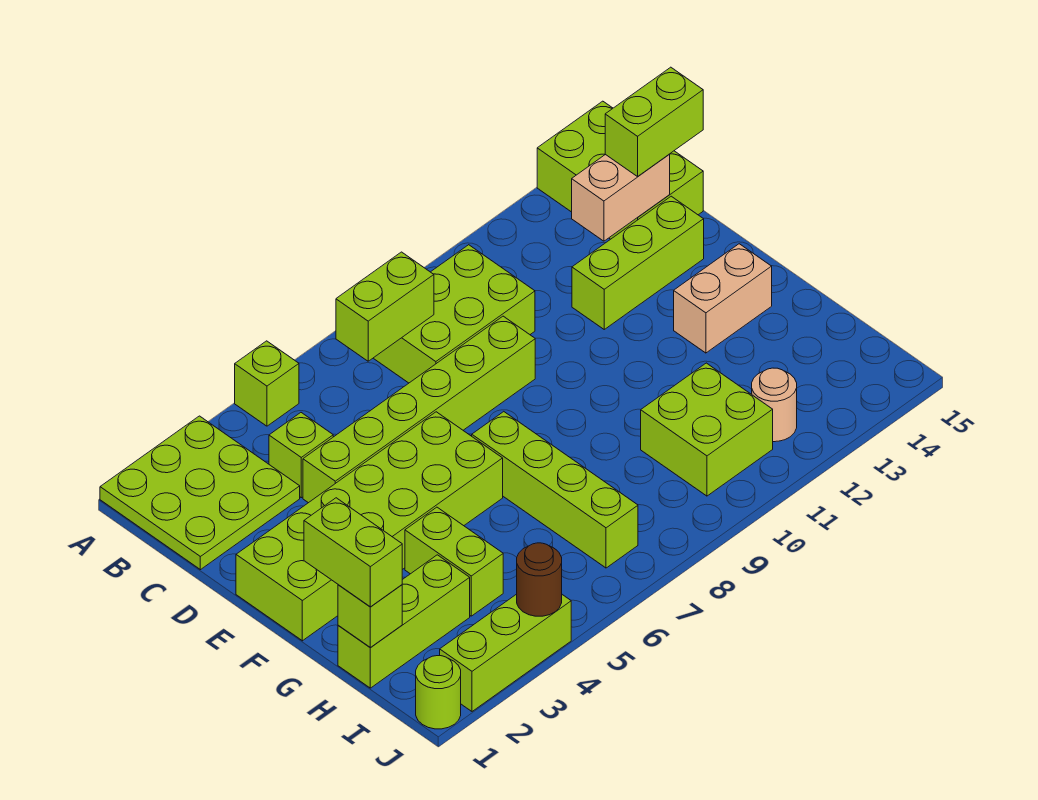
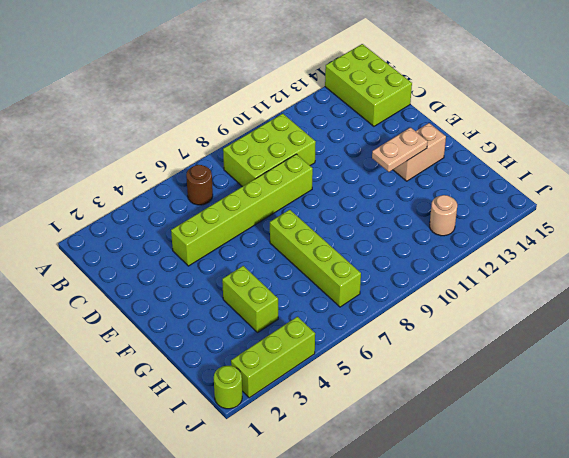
brown round brick B6 level 1 -> brown round brick J4 level 2
tan plate F12:F13 level 2 -> none
none -> lime plate A1:C3 level 1
none -> lime brick A5 level 1
none -> lime brick C4 level 1

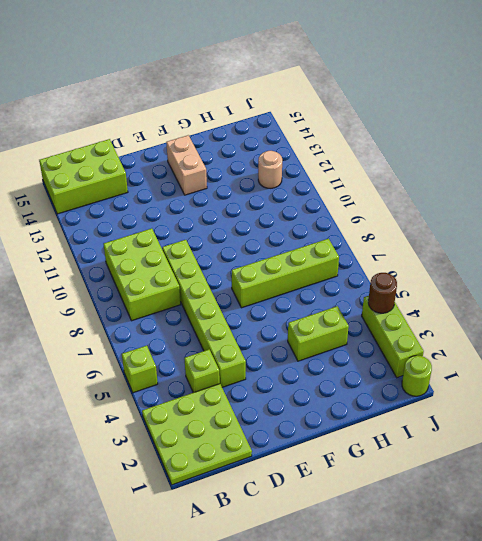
none -> lime brick D12:D14 level 1
none -> lime brick E1:F6 level 1
none -> lime brick H1:H3 level 1

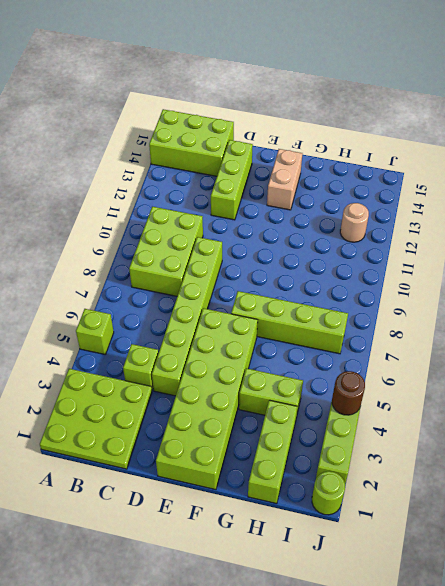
none -> lime brick H10:I11 level 1
none -> lime brick B7:B8 level 2
none -> tan brick C13:C14 level 2

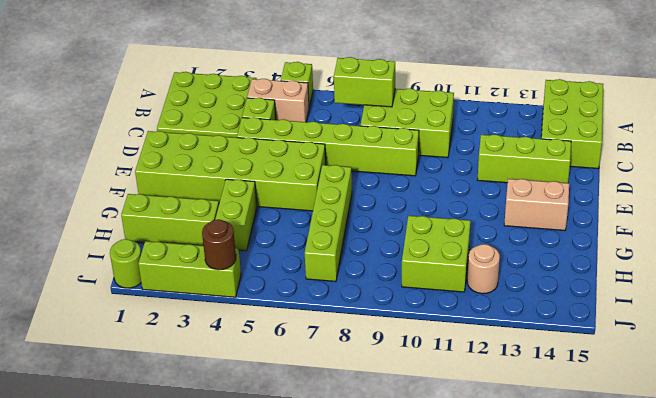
tan brick B4:B5 level 1 -> tan brick C13:C14 level 2
none -> lime brick H1 level 2
none -> lime brick C14:C15 level 3
none -> lime brick G1:H1 level 3

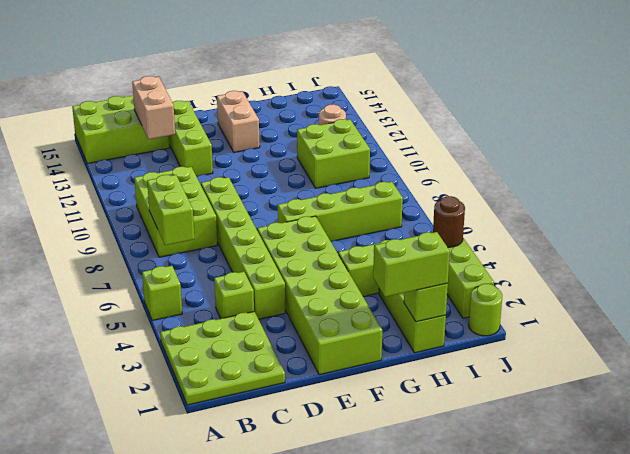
none -> lime brick C14:C15 level 3

